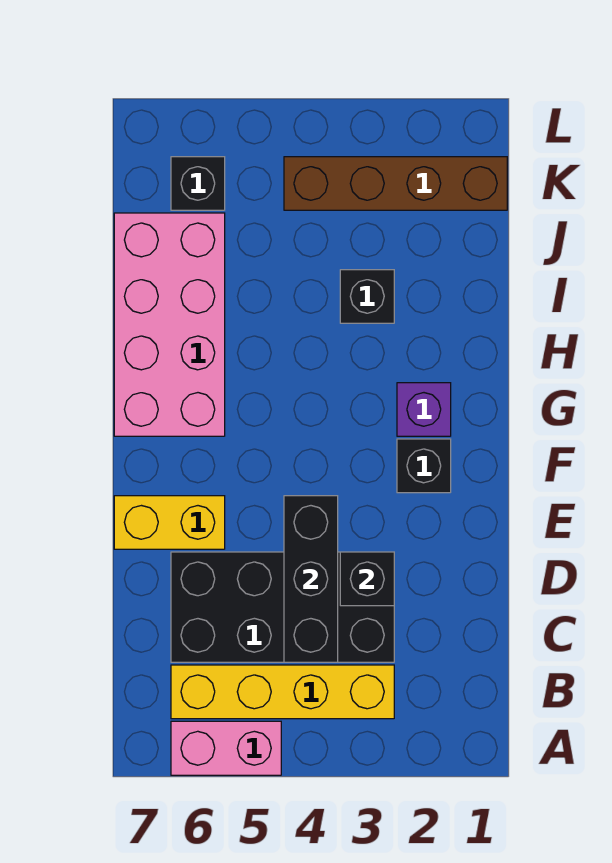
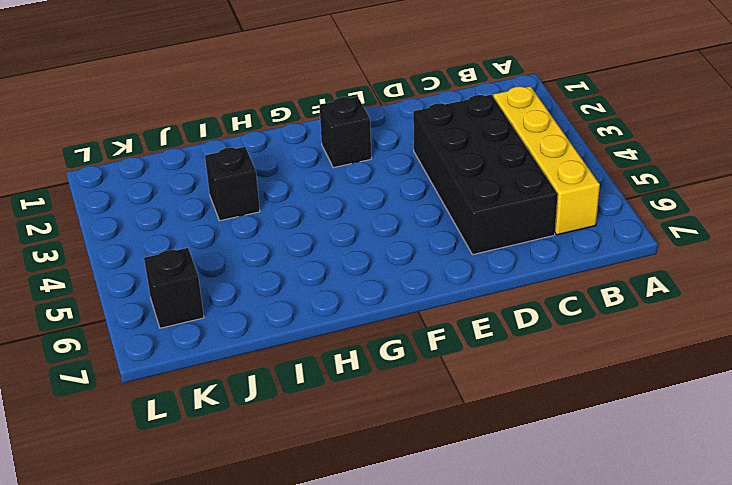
none -> pink brick A5:A6 level 1
none -> yellow brick E6:E7 level 1
none -> purple brick G2 level 1

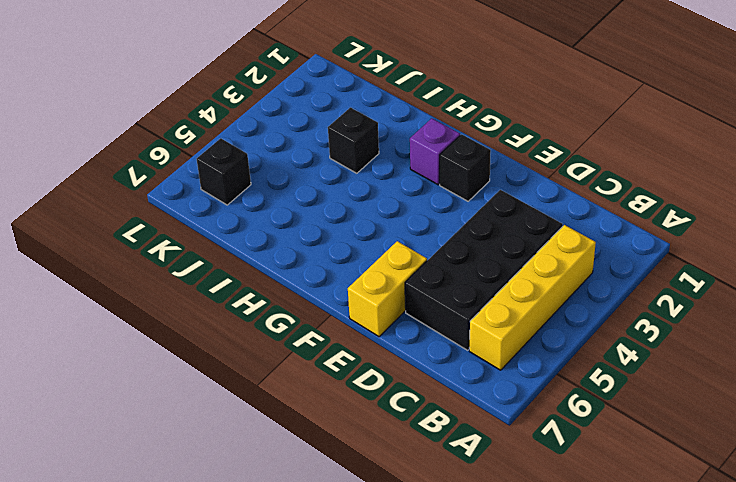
none -> pink brick A5:A6 level 1
none -> pink brick G6:J7 level 1
none -> brown brick K1:K4 level 1

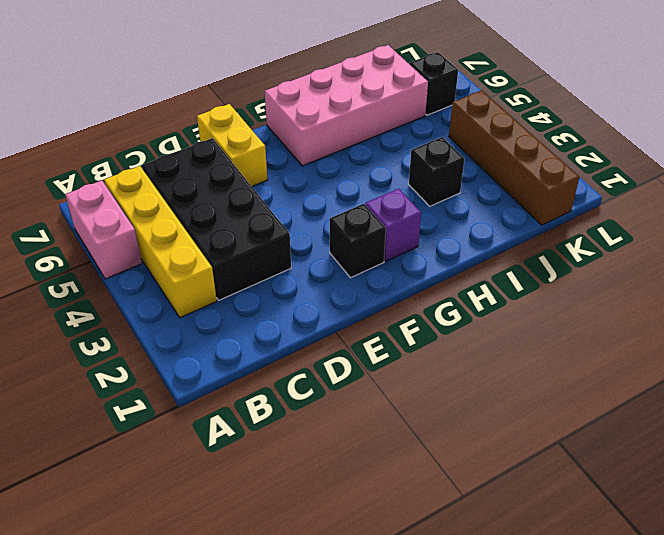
none -> black brick C4:E4 level 2
none -> black brick D3 level 2

